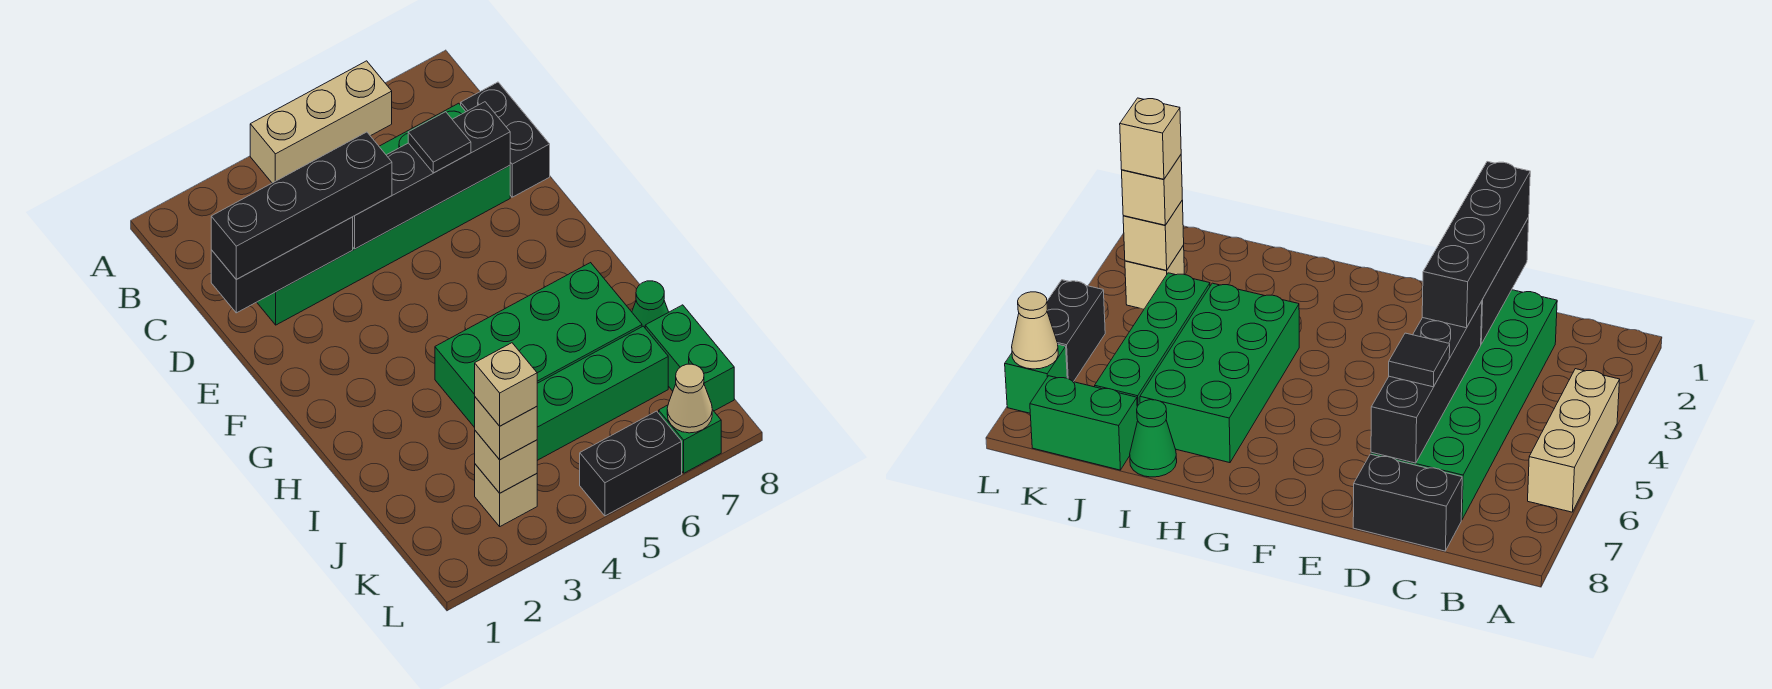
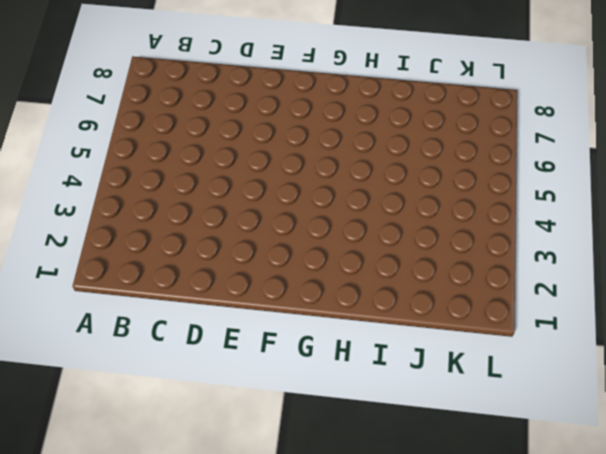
none -> tan brick A4:A6 level 1
none -> green brick C2:D7 level 1
none -> black brick C8:D8 level 1

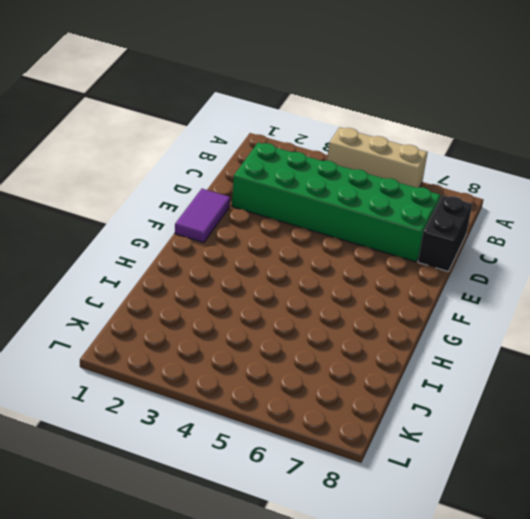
purple tile E1:F1 level 1 -> none
none -> green brick H4:I7 level 1
none -> green cone I8 level 1
none -> green brick J4:J7 level 1

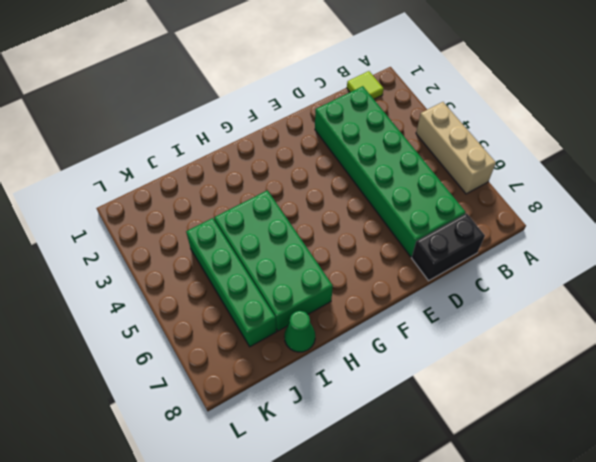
lime tile B1 level 1 -> none
none -> green brick J8:K8 level 1
none -> tan brick K3 level 1
none -> black brick L5:L6 level 1

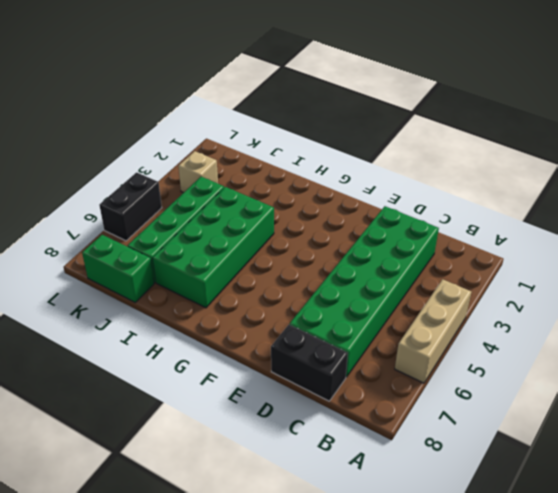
none -> green cone I8 level 1
none -> green brick L7 level 1
none -> black brick D1:D3 level 2

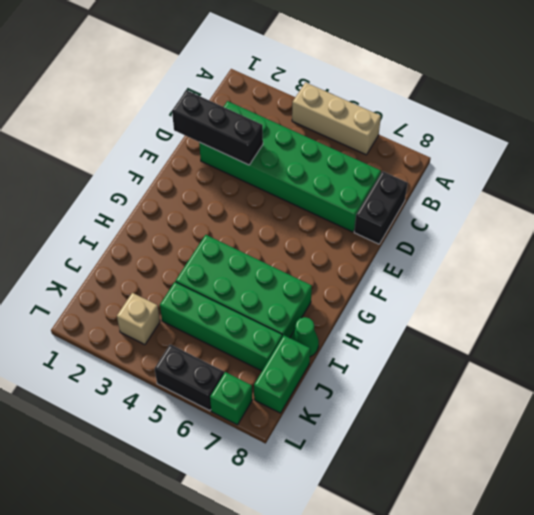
none -> black brick D4:D7 level 2
none -> tan brick K3 level 2
none -> tan cone L7 level 2

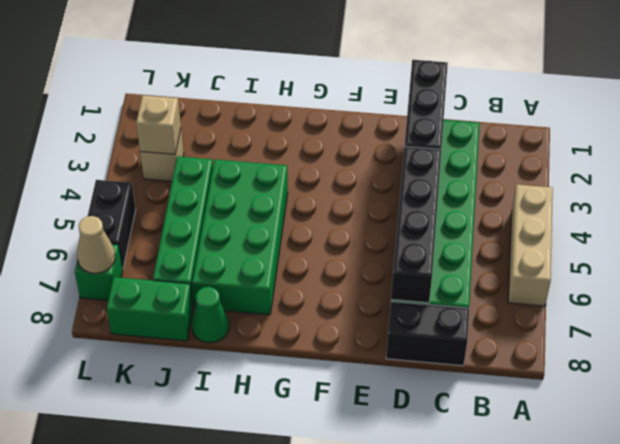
none -> black brick D1:D4 level 3
none -> black tile D6 level 3
none -> tan brick K3 level 3

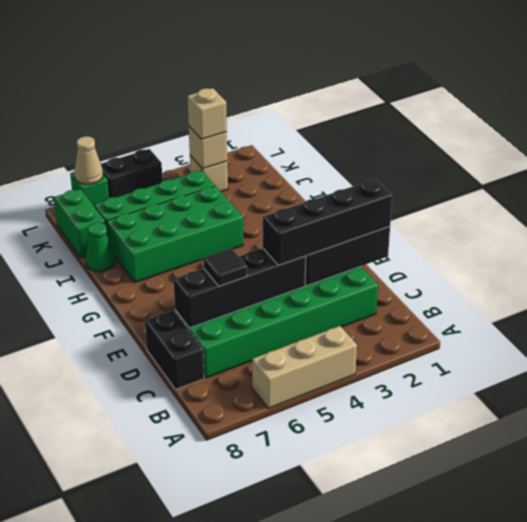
none -> tan brick K3 level 4

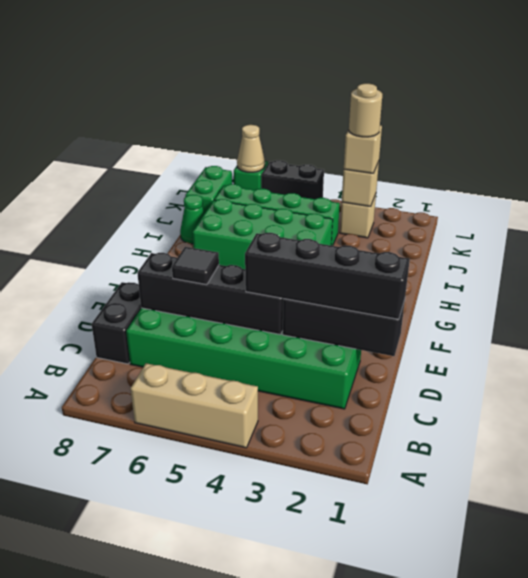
tan round brick K3 level 4 -> tan brick K3 level 4

